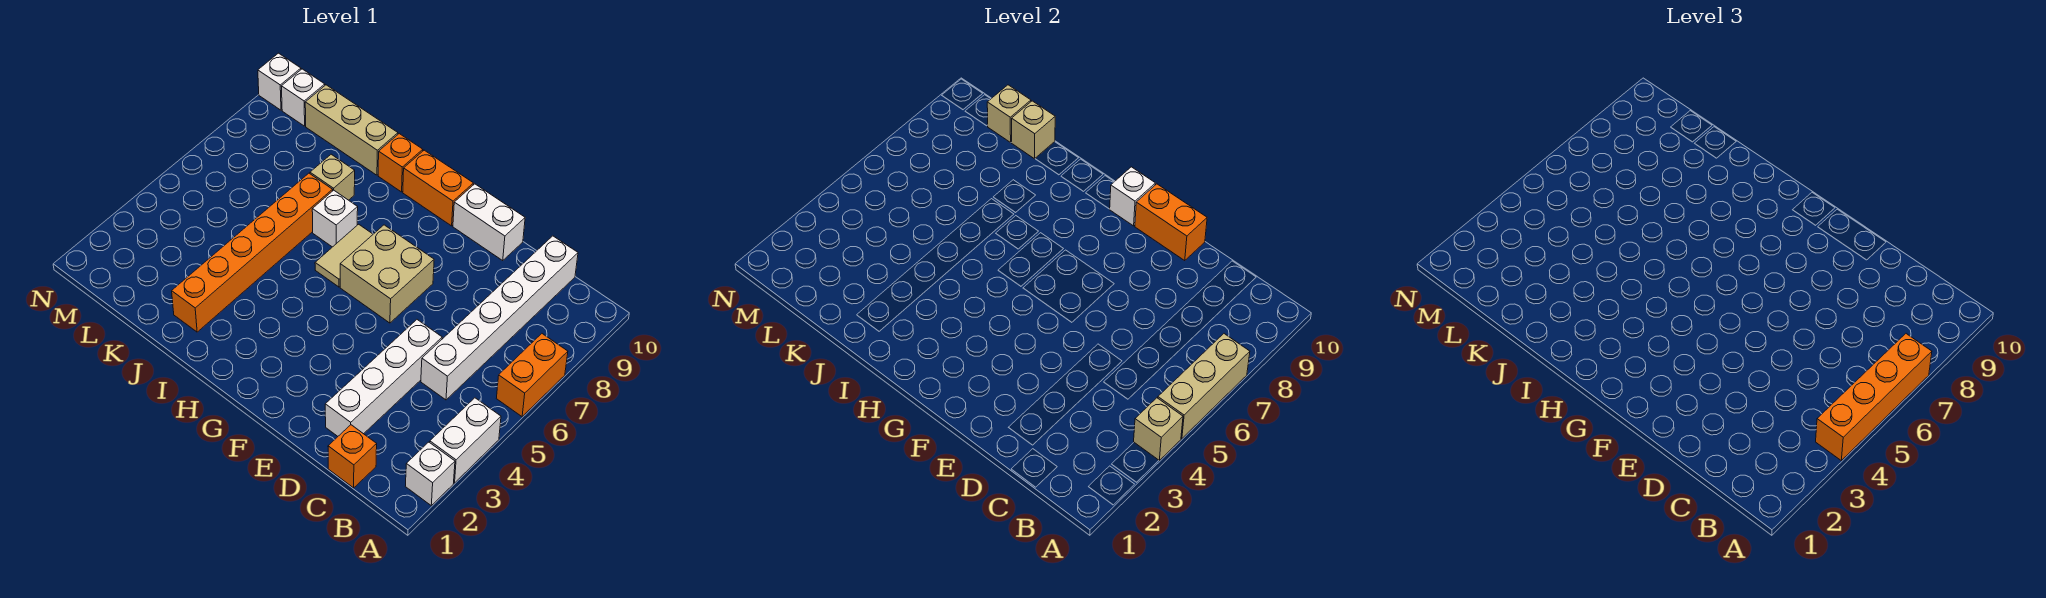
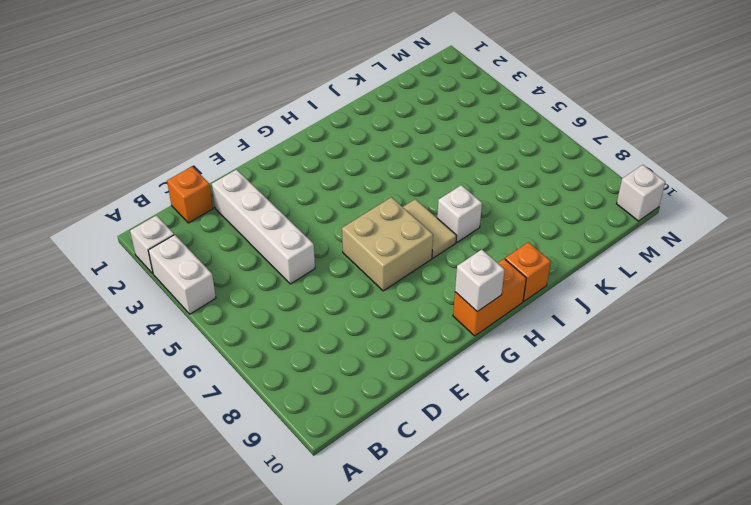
none -> orange brick A6:A7 level 1
none -> white brick C5:C10 level 1
none -> white brick E10:F10 level 1

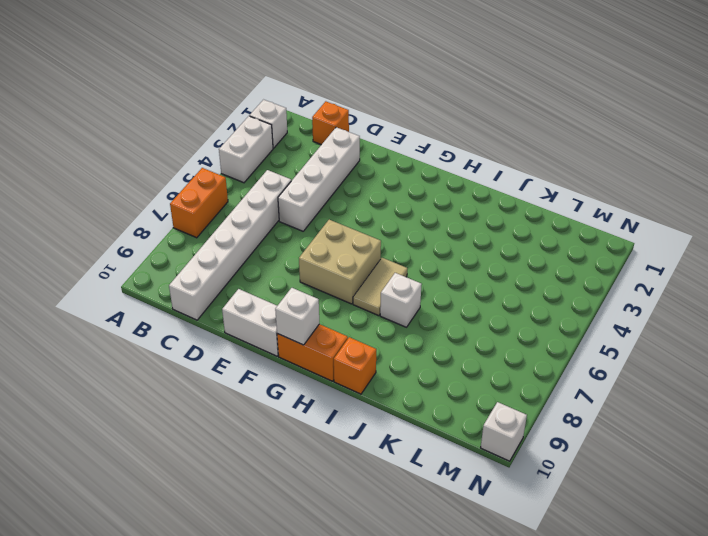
none -> orange brick J2:J7 level 1
none -> tan brick J8 level 1
none -> tan brick J10:L10 level 1

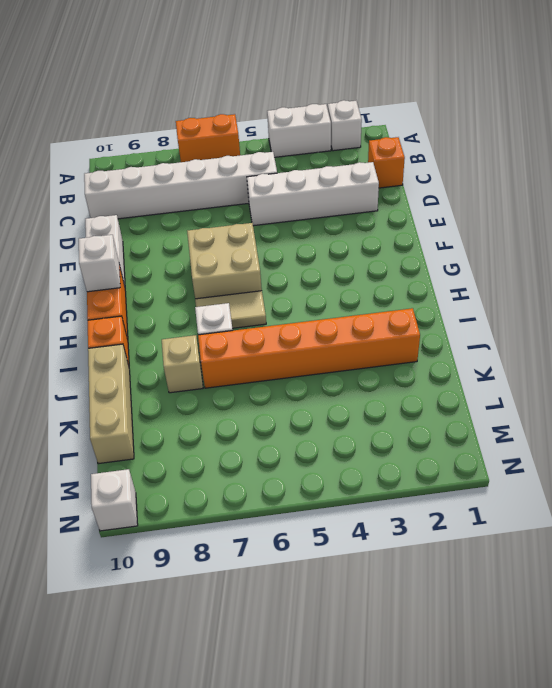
none -> white brick M10 level 1
none -> tan brick A4 level 2
none -> tan brick A5:A7 level 2

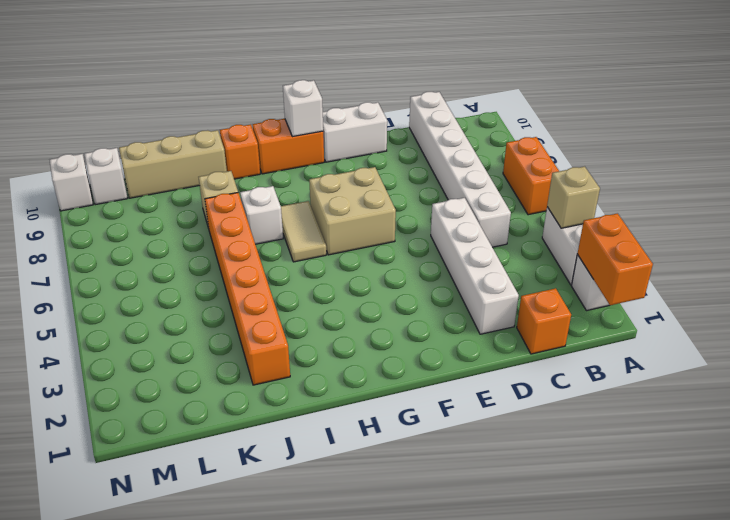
orange brick A1:A2 level 2 -> orange brick E10:F10 level 2
none -> tan brick A5:A7 level 2
none -> tan brick K10 level 2
none -> tan brick L10 level 2

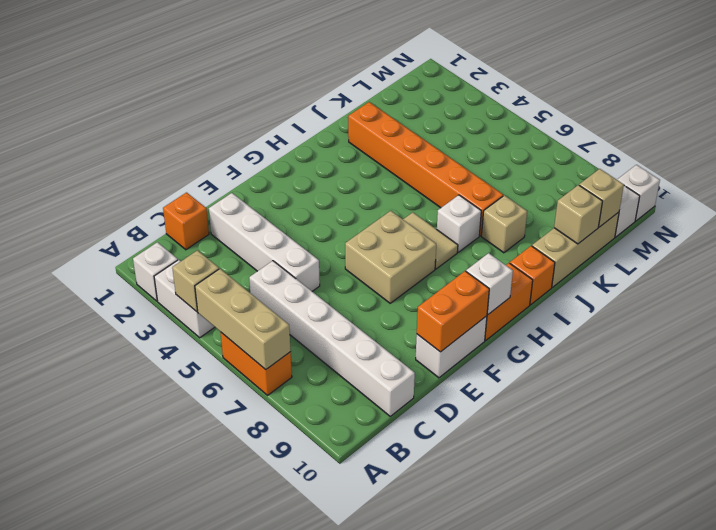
none -> orange brick A4:A7 level 3

